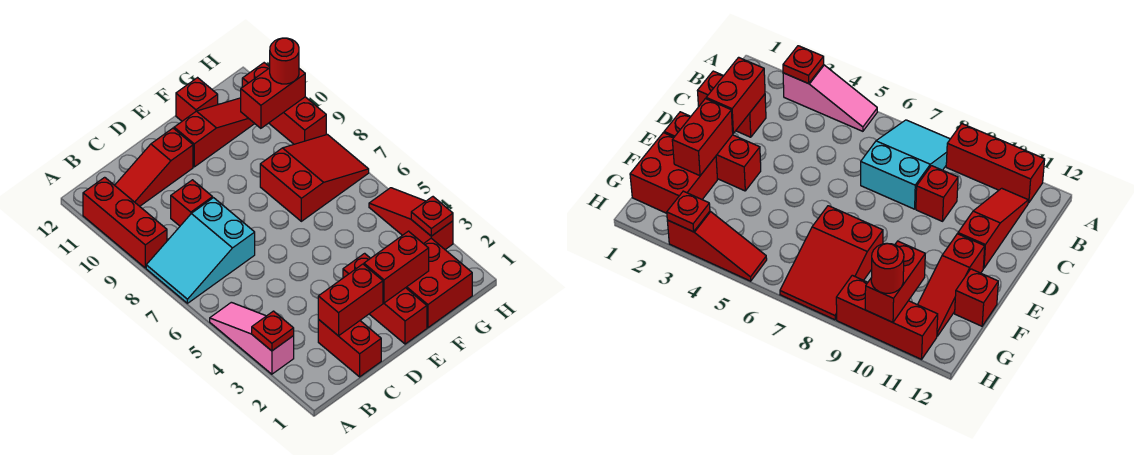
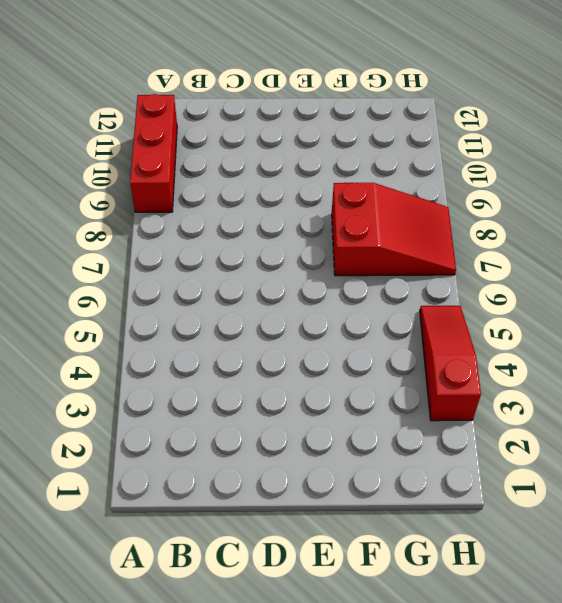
none -> pink slope A3:A5 level 1 top 3
none -> cyan slope A7:C8 level 1 top C
none -> red slope B11:D11 level 1 top D

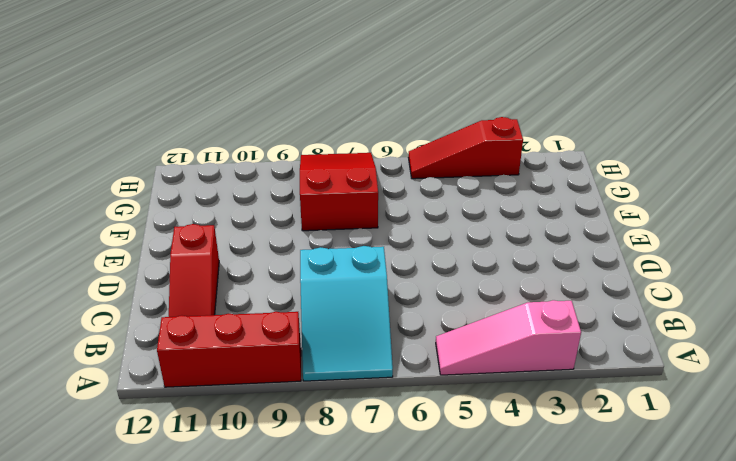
none -> red brick C1:C2 level 1
none -> red brick C9 level 1
none -> red brick E1:E3 level 1

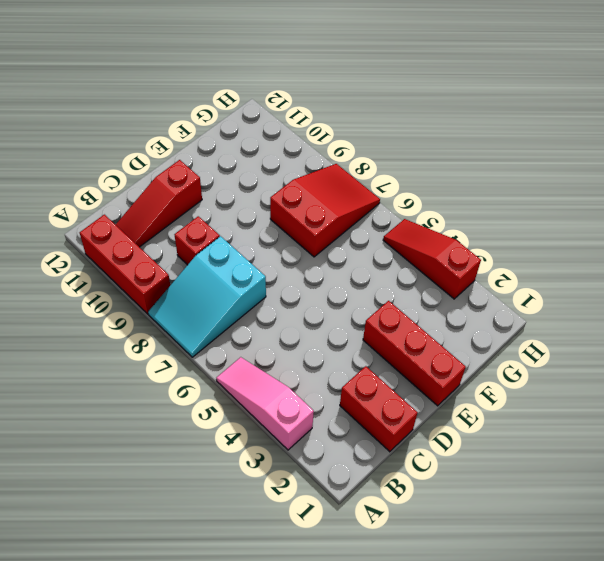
none -> red slope E11:G11 level 1 top E
none -> red brick F1:G2 level 1
none -> red brick F12 level 1

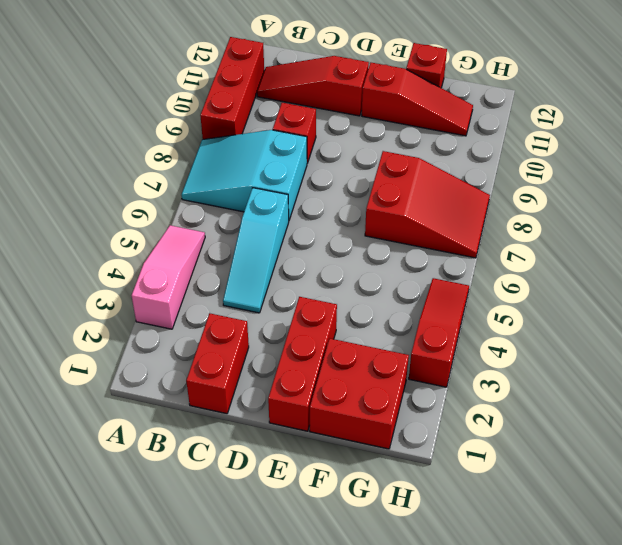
cyan slope C4:C6 level 1 top 6 -> none
none -> red brick H9:H11 level 1
none -> red plate A3 level 2
none -> red brick C2:D2 level 2

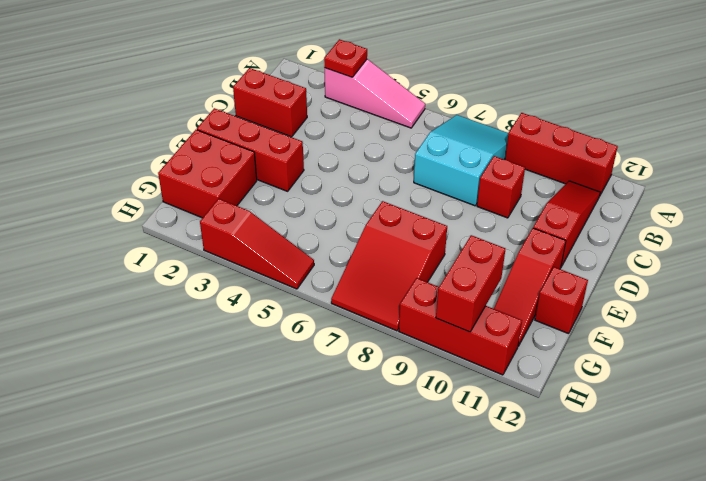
none -> red brick C2:D2 level 2
none -> red brick E2:F2 level 2
none -> red plate H3 level 2

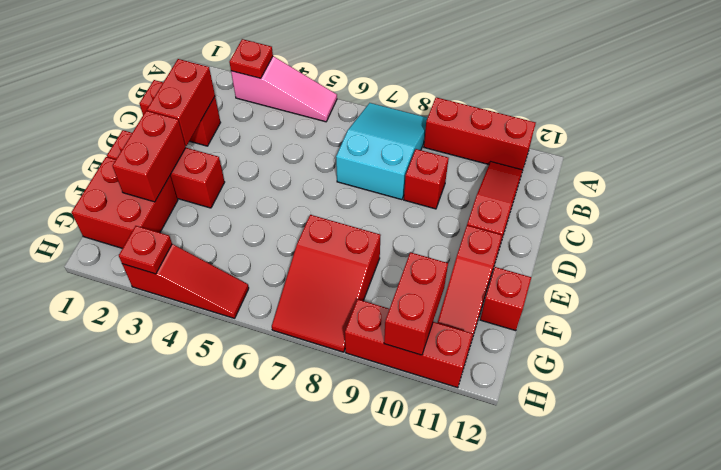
none -> red round brick H10 level 3

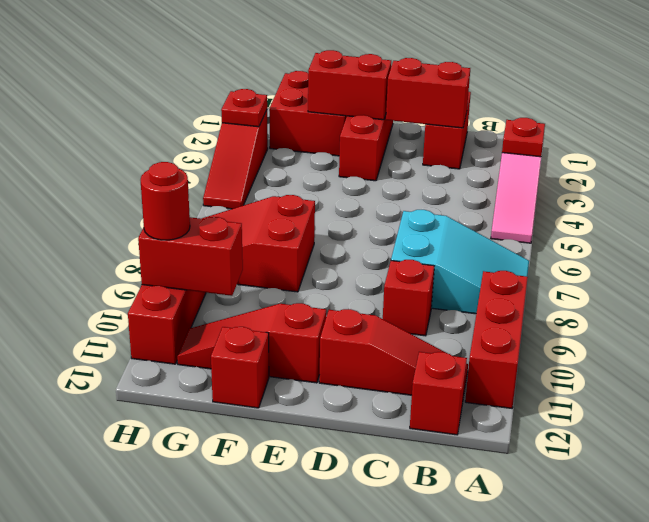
red brick B12 level 1 -> none

